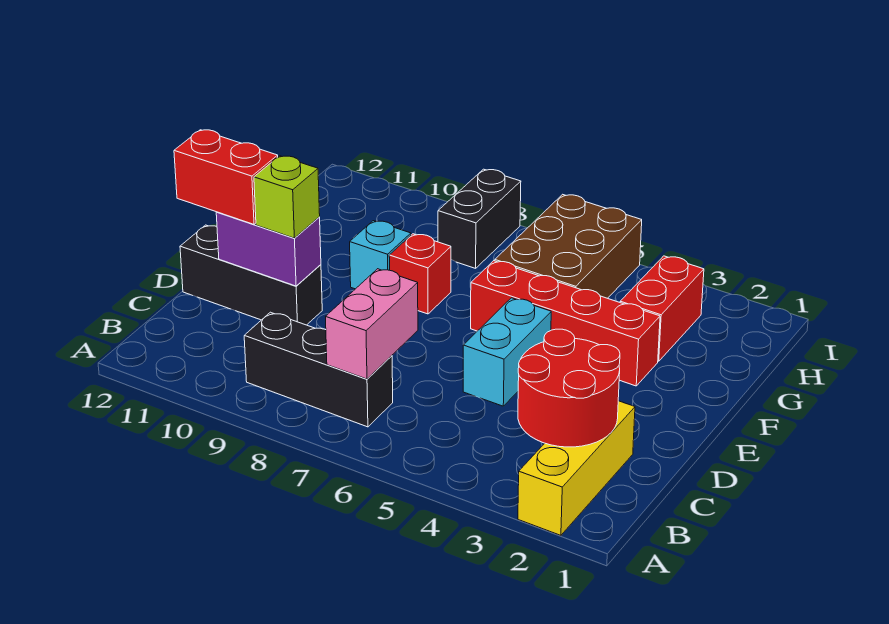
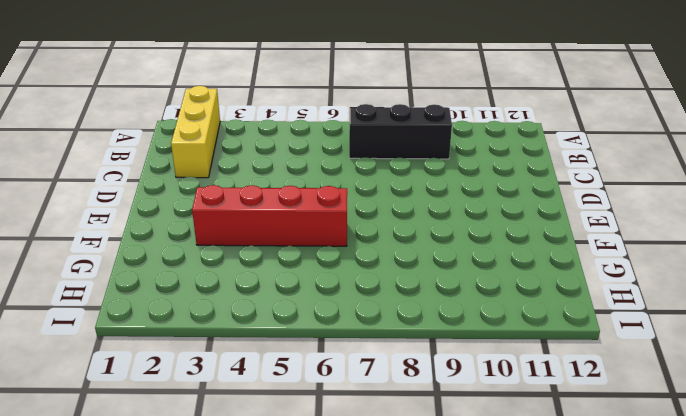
none -> cyan brick D5:E5 level 1
none -> black brick D10:D12 level 1
none -> red brick F8 level 1

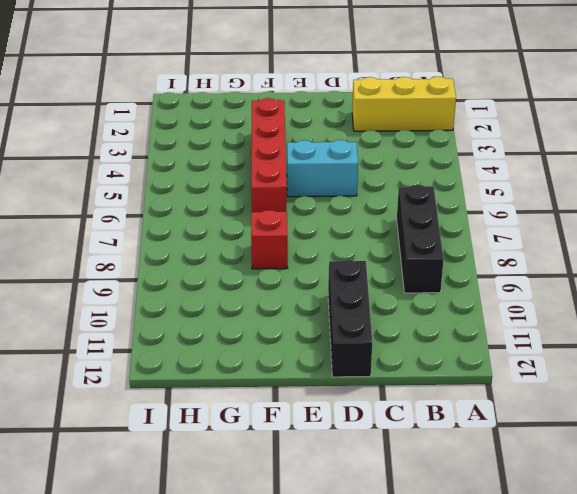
none -> cyan brick F9 level 1
none -> red brick G3:H3 level 1
none -> brown brick G5:I6 level 1

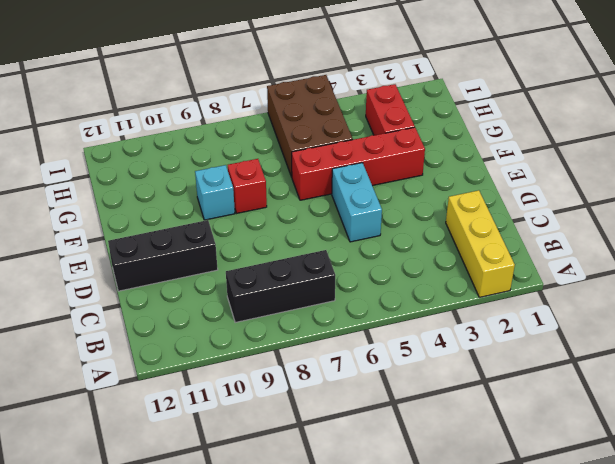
none -> black brick H8:I8 level 1
none -> red round brick B2:C3 level 2
none -> pink brick B7:C7 level 2

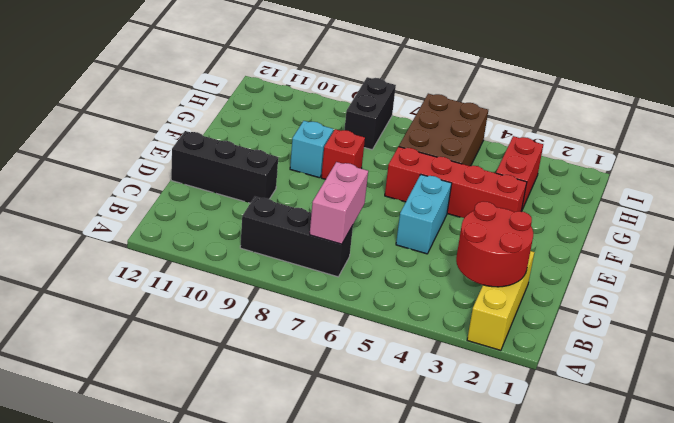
none -> purple brick D10:D11 level 2
none -> lime brick D10 level 3
none -> red brick D11:D12 level 3

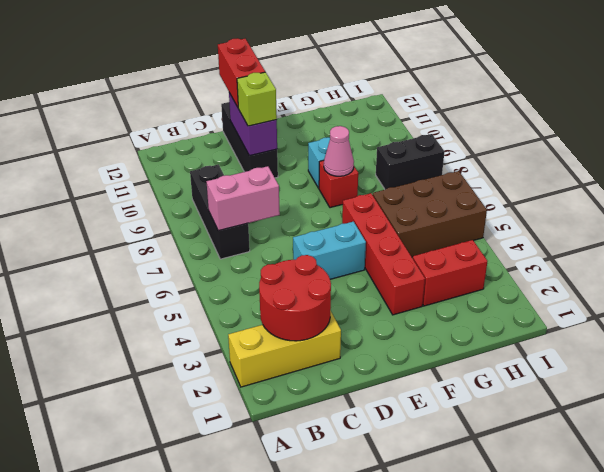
pink cone F8 level 2 -> none

